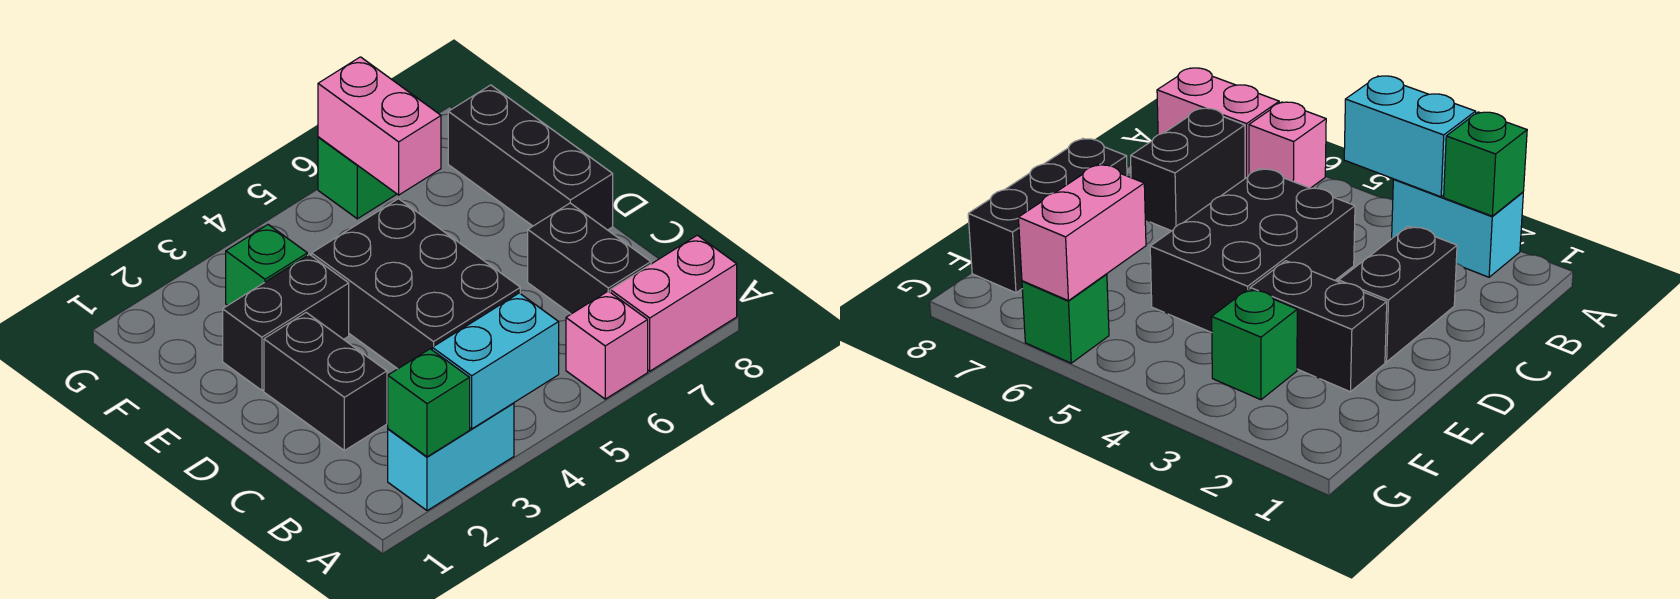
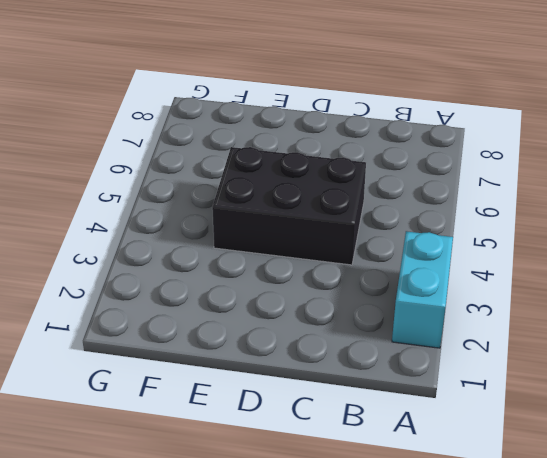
none -> pink brick A6 level 1
none -> pink brick A7:A8 level 1
none -> black brick B7:C7 level 1

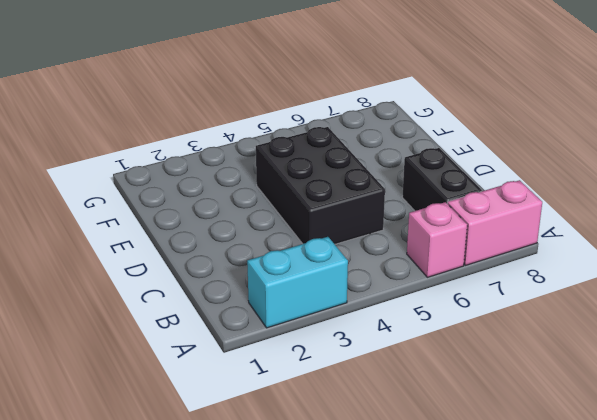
none -> black brick C2:D2 level 1
none -> black brick D8:F8 level 1
none -> black brick E2:E3 level 1

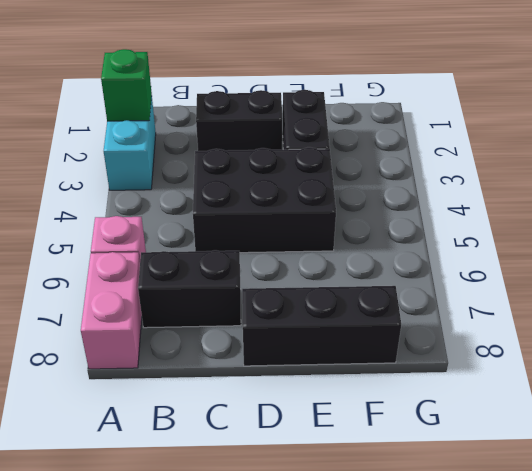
none -> green brick F3 level 1
none -> green brick G6 level 1
none -> cyan brick A3:A4 level 2

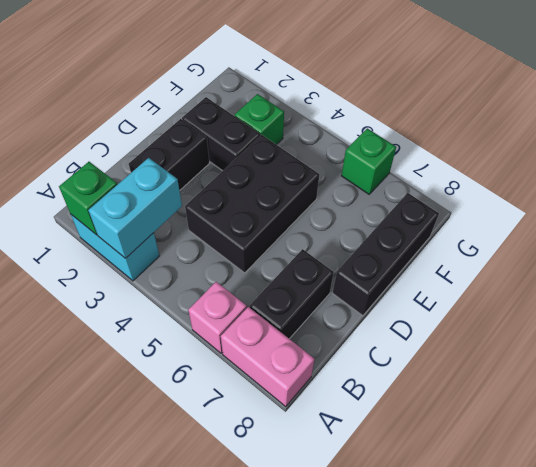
cyan brick A3:B3 level 2 -> cyan brick A3:A4 level 2
none -> pink brick F6:G6 level 2

